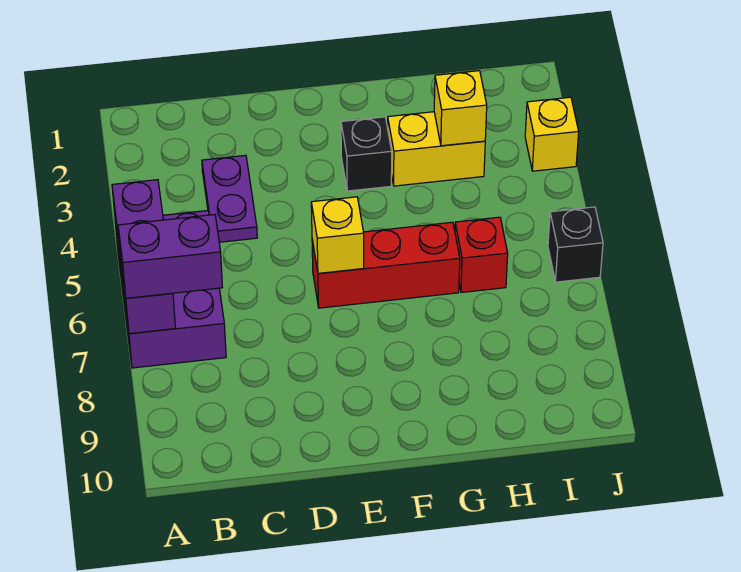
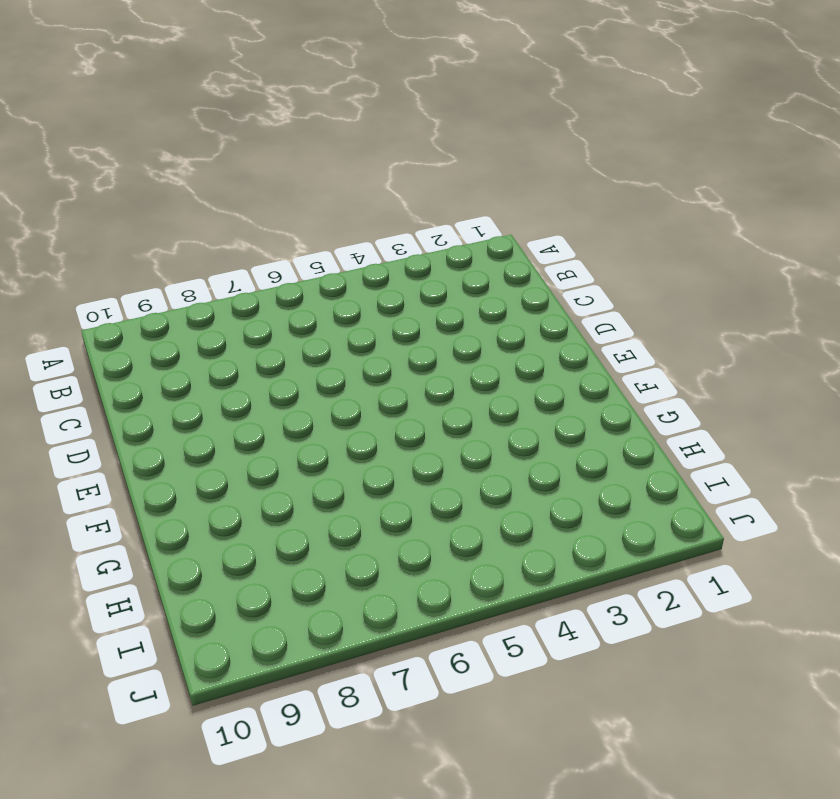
none -> purple brick A5:B7 level 1
none -> purple plate C3:C4 level 1
none -> red brick E6:G6 level 1

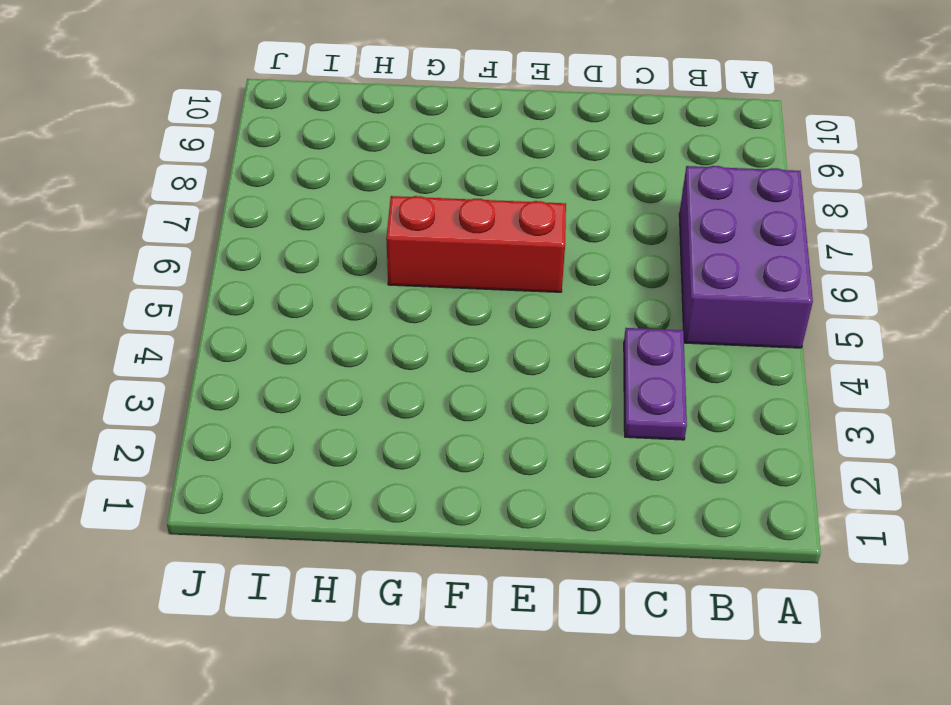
none -> black brick F3 level 1
none -> yellow brick G3:H3 level 1
none -> red brick H6 level 1

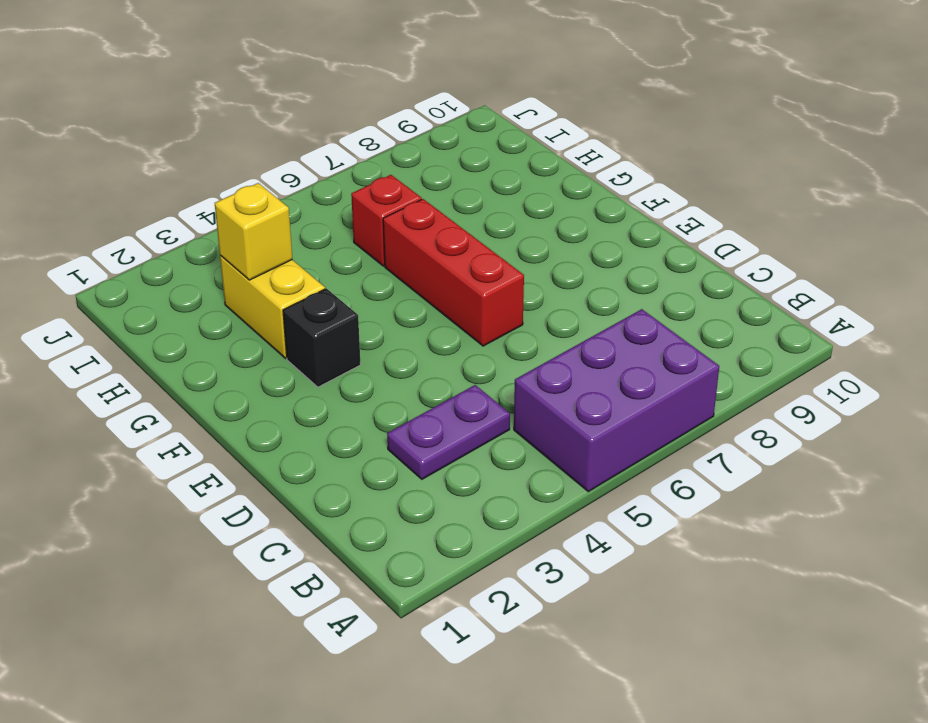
none -> yellow brick J3 level 1
none -> black brick J6 level 1
none -> purple brick A5:A7 level 2

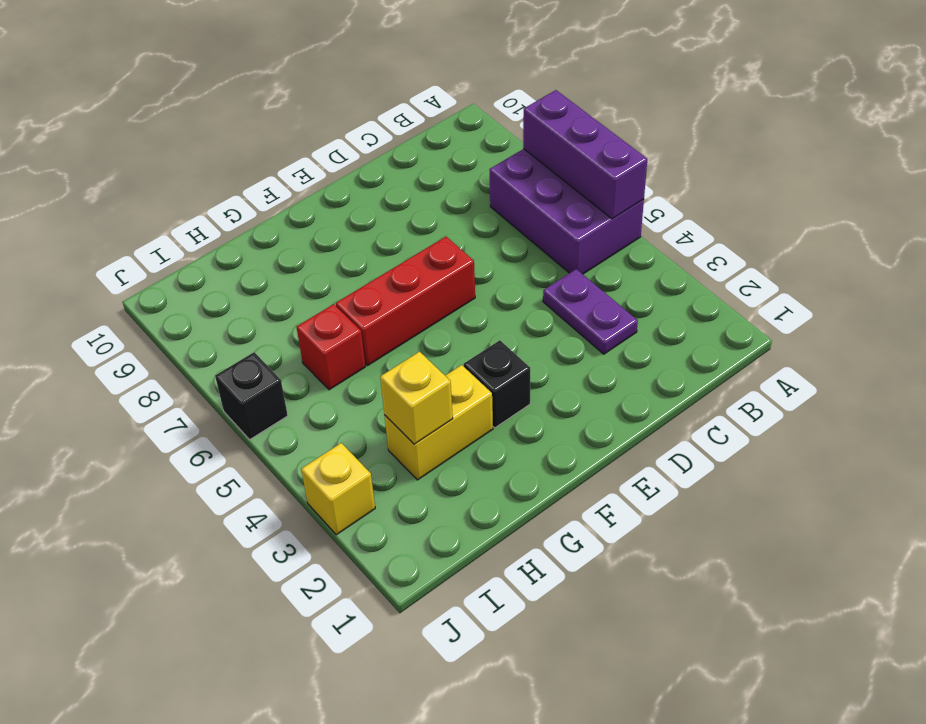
none -> yellow brick E6 level 2
none -> purple brick A7:B7 level 3

